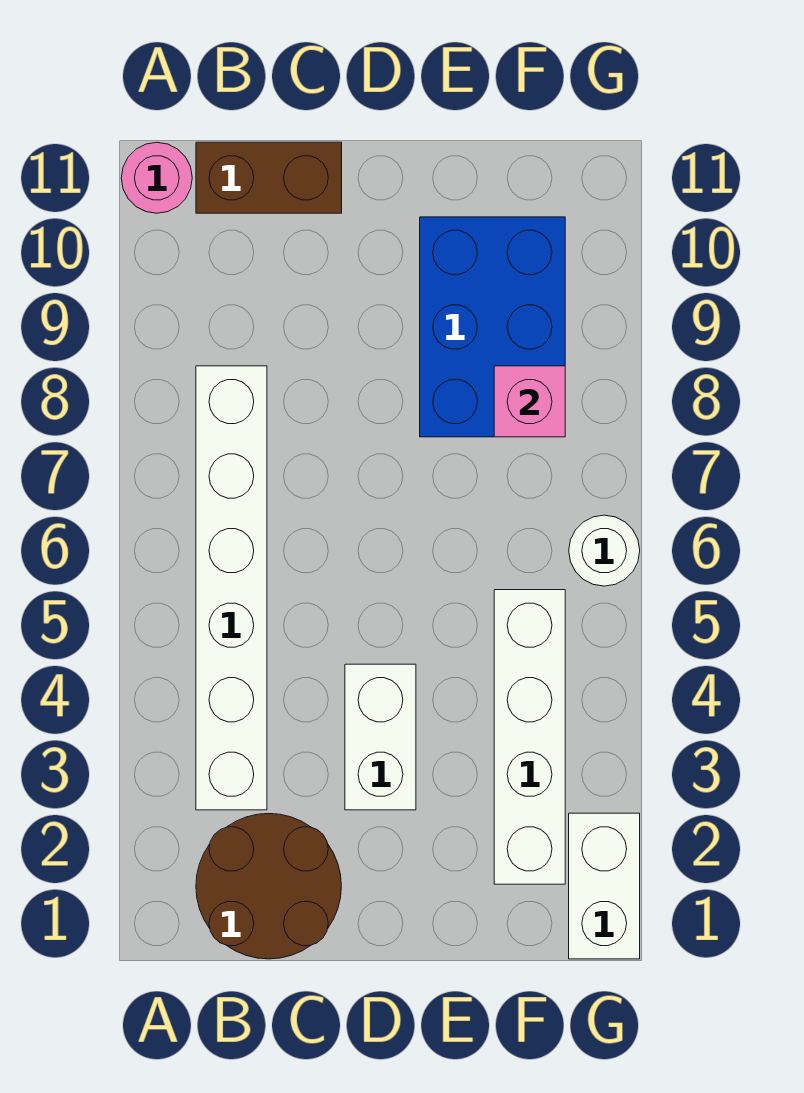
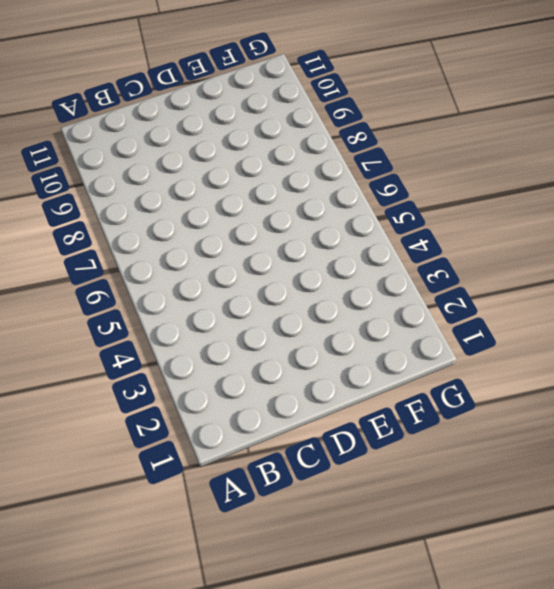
none -> pink round brick A11 level 1
none -> brown round brick B1:C2 level 1

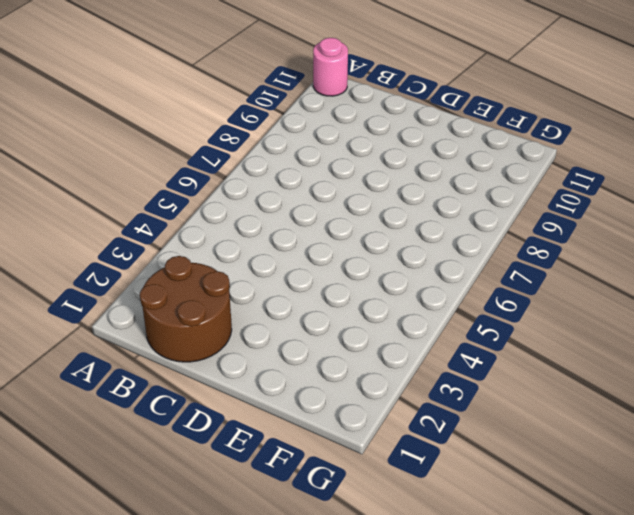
none -> white brick B3:B8 level 1
none -> brown brick B11:C11 level 1

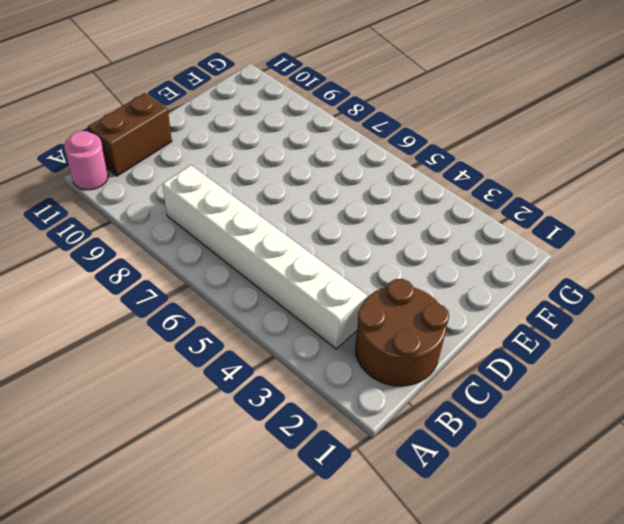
none -> white brick D3:D4 level 1
none -> blue brick E8:F10 level 1

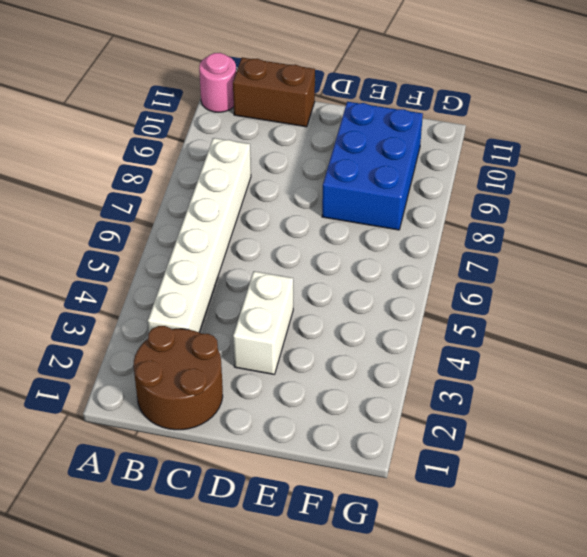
none -> white brick F2:F5 level 1
none -> white brick G1:G2 level 1

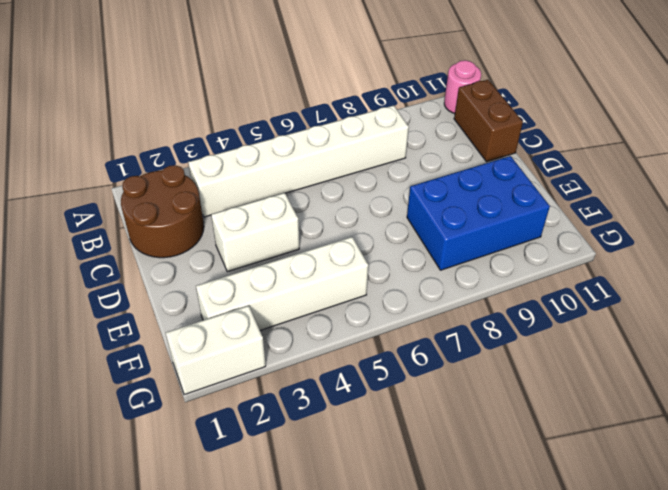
none -> white round brick G6 level 1
none -> pink brick F8 level 2

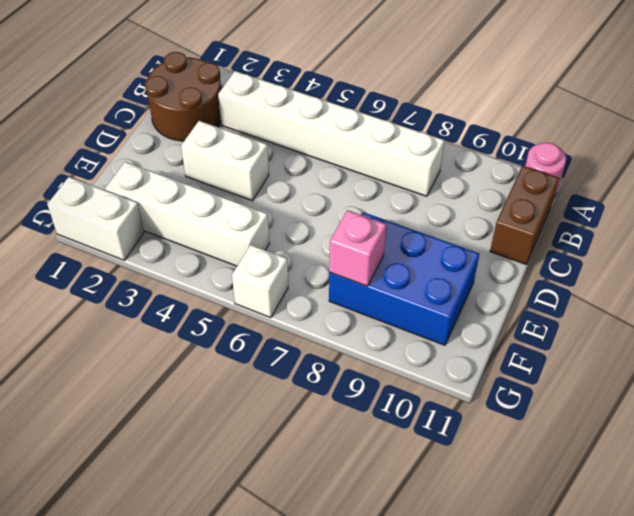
white brick G6 level 1 -> white round brick G6 level 1

